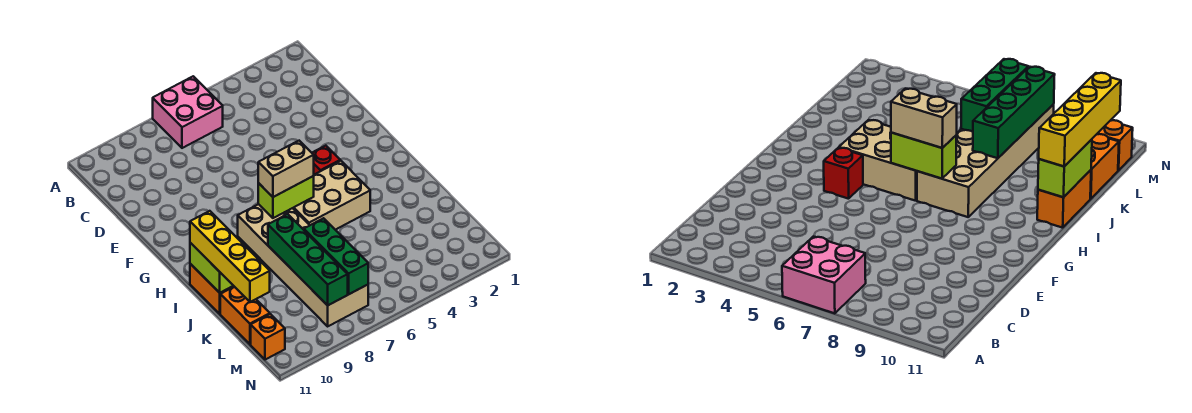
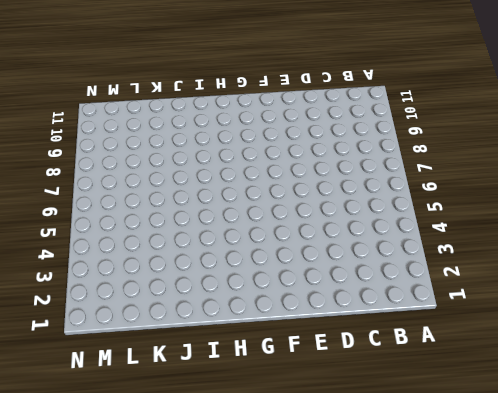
none -> pink brick A6:B7 level 1
none -> red brick G4 level 1
none -> tan brick H4:I6 level 1

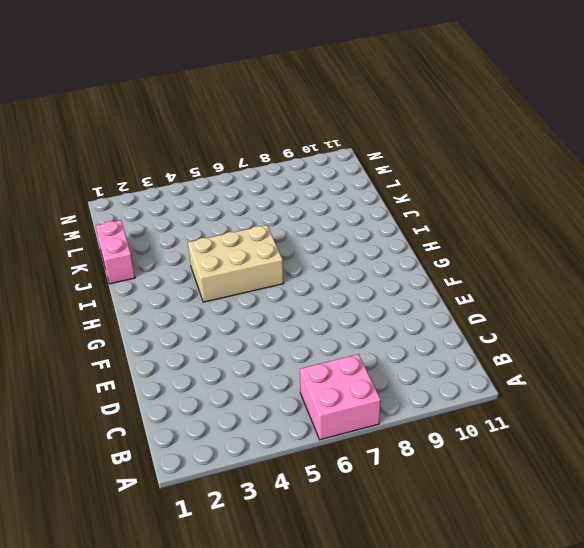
pink brick J1:K1 level 1 -> none
none -> red brick G4 level 1
none -> tan brick H7:M8 level 1
none -> orange brick I11:J11 level 1

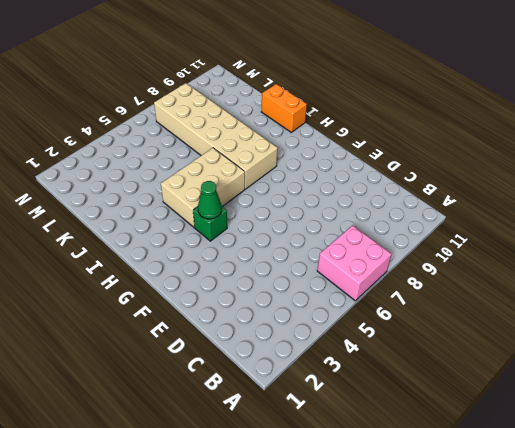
green brick G4 level 1 -> red brick G4 level 1
green cone G4 level 2 -> none
none -> orange brick K11:L11 level 1
none -> orange brick M11 level 1
none -> lime brick H6:H7 level 2

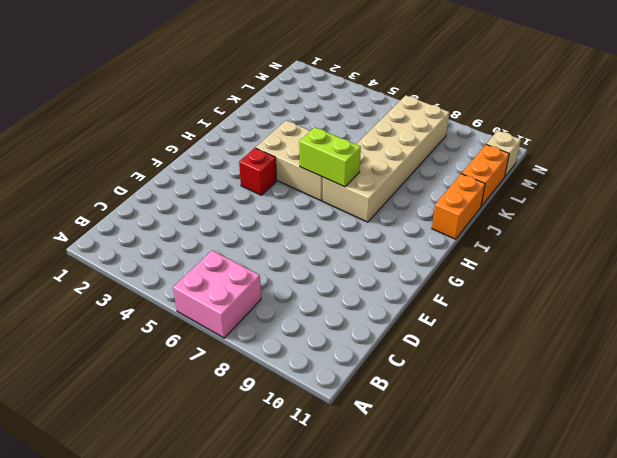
tan brick M11 level 1 -> orange brick M11 level 1
none -> lime brick I11:J11 level 2
none -> green brick J8:M8 level 2
none -> green brick K7:M7 level 2

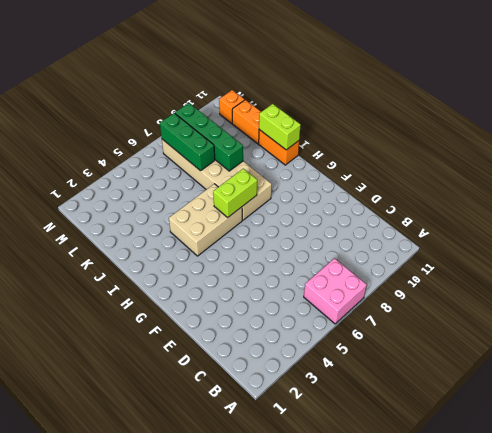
none -> red brick G4 level 1
none -> tan brick H6:H7 level 3
none -> yellow brick I11:L11 level 3

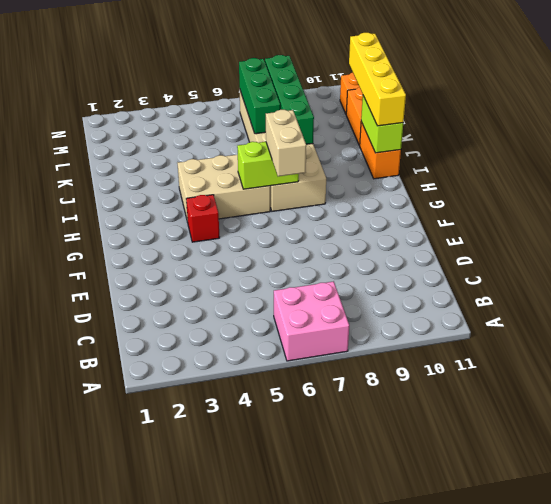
tan brick G7:H7 level 3 -> tan brick H6:H7 level 3

